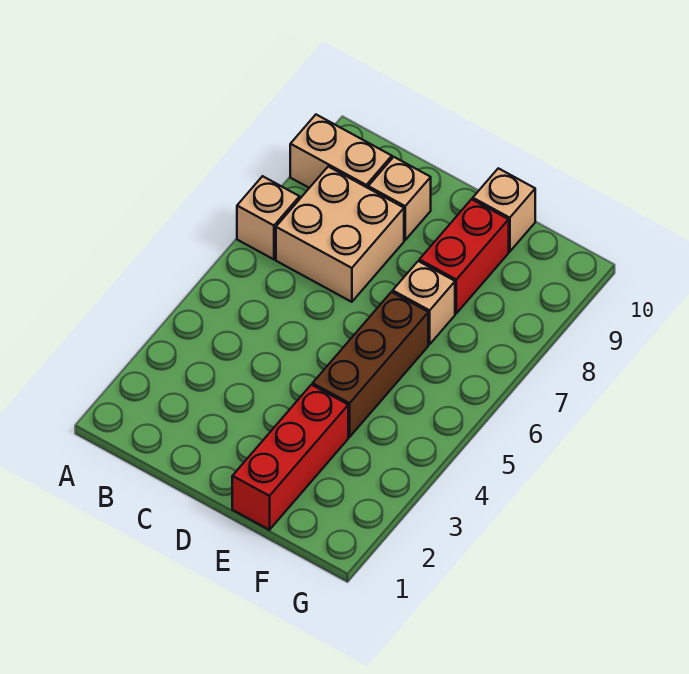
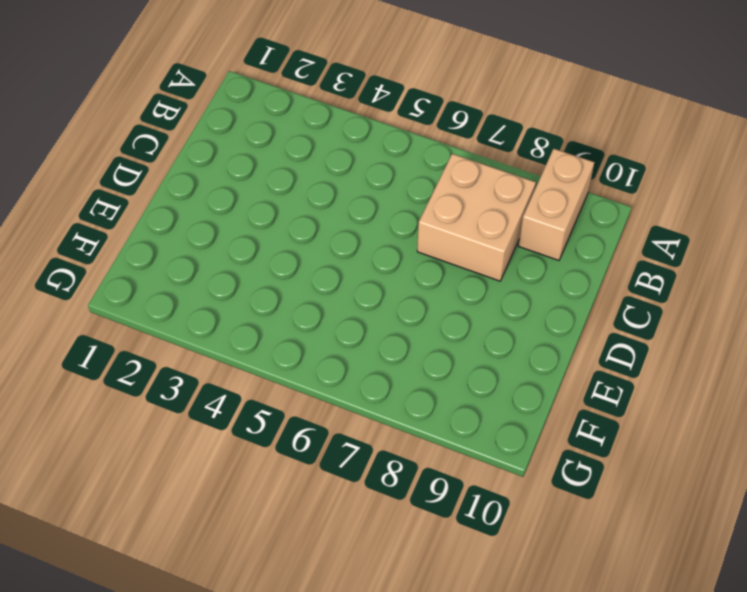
none -> tan brick A7 level 1
none -> tan brick C9 level 1

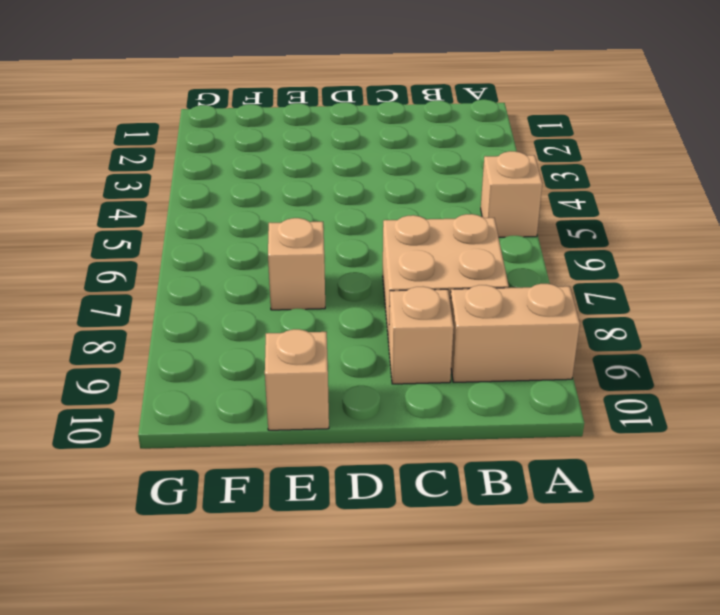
tan brick A5 level 1 -> tan brick A7 level 1
none -> red brick E1:E3 level 1
none -> brown brick E4:E6 level 1

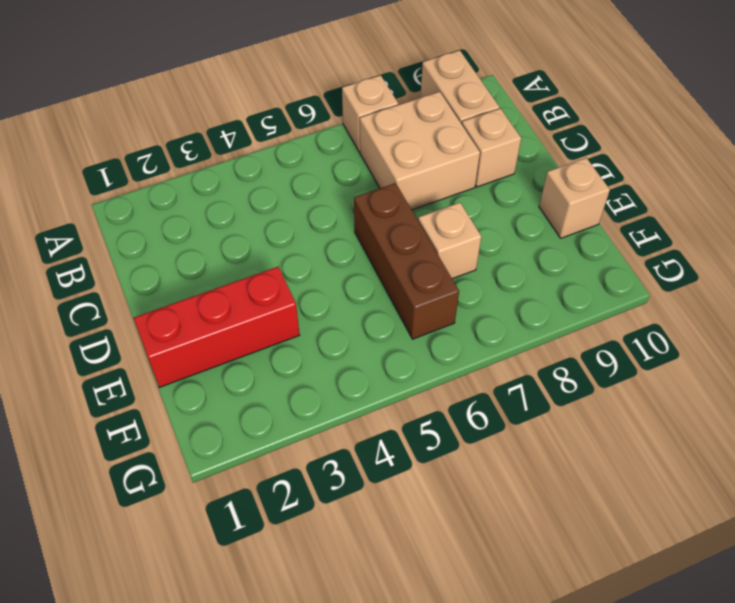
brown brick D6:F6 level 1 -> brown brick E4:E6 level 1
none -> red brick E8:E9 level 1

